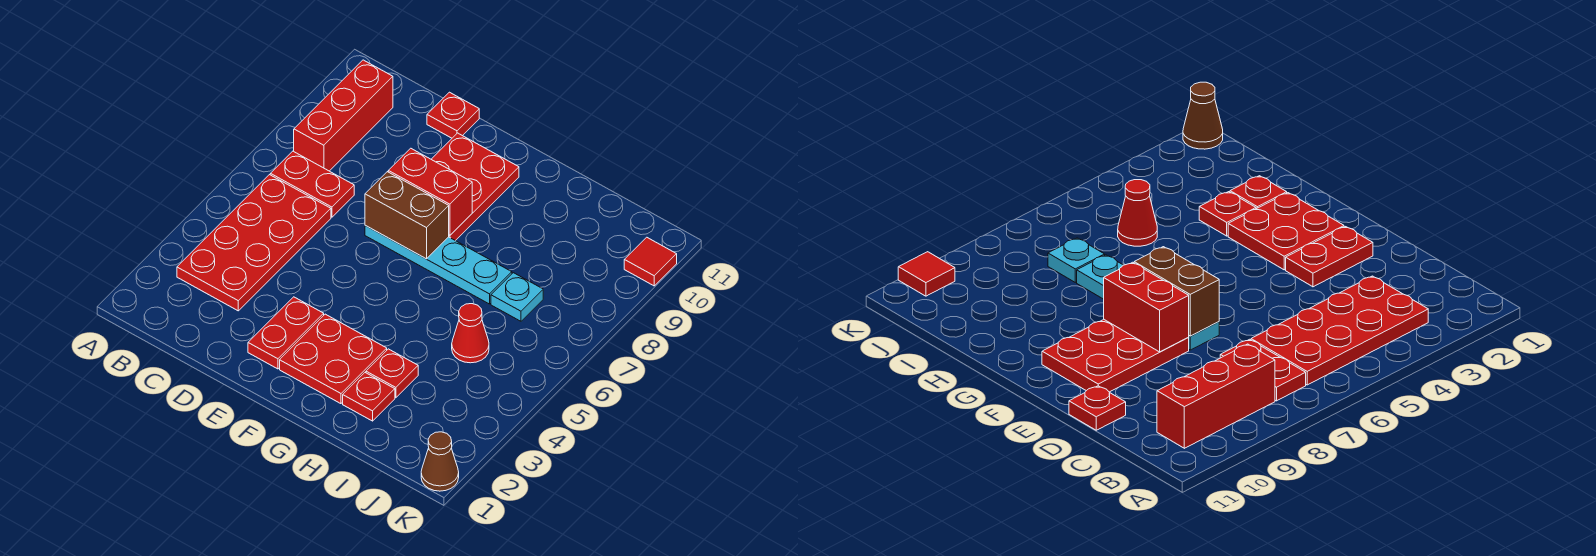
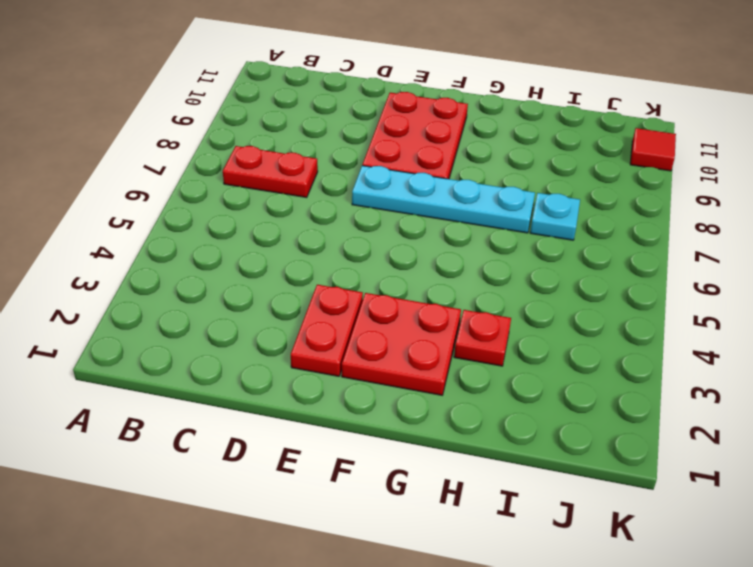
none -> red plate B3:C6 level 1
none -> red brick B8:B10 level 1
none -> red plate D11 level 1

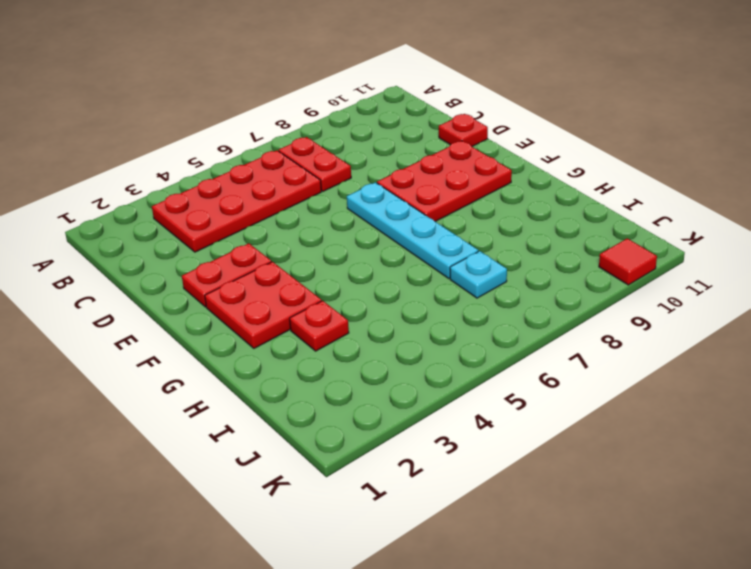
none -> red brick B8:B10 level 1
none -> red plate H2 level 1
none -> red cone I5 level 1

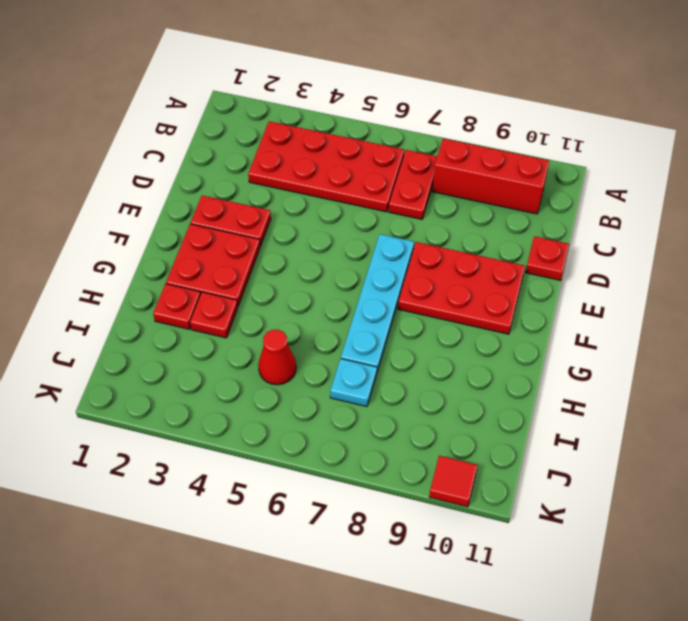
none -> brown cone K1 level 1
none -> brown brick E7:F7 level 2
none -> red brick E8:F8 level 2

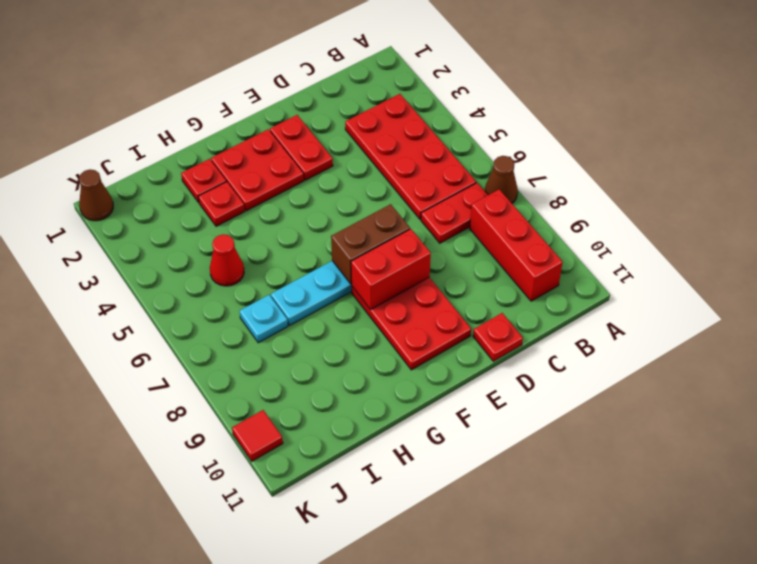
brown cone A7 level 1 -> none

